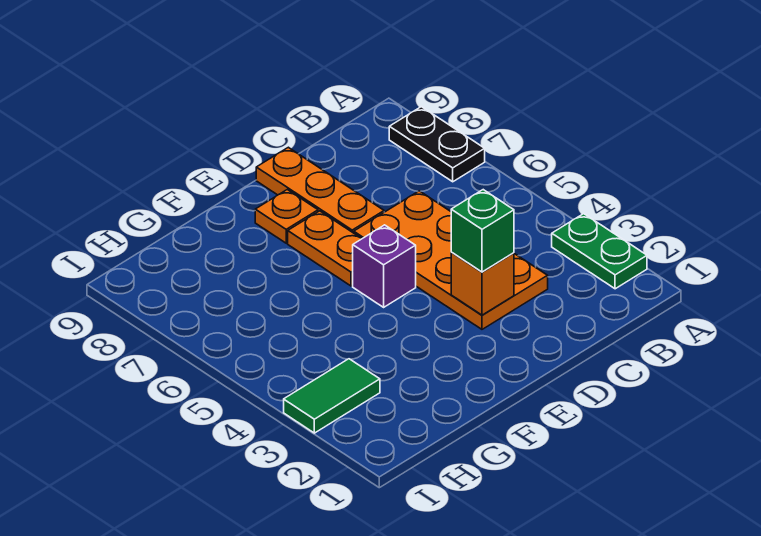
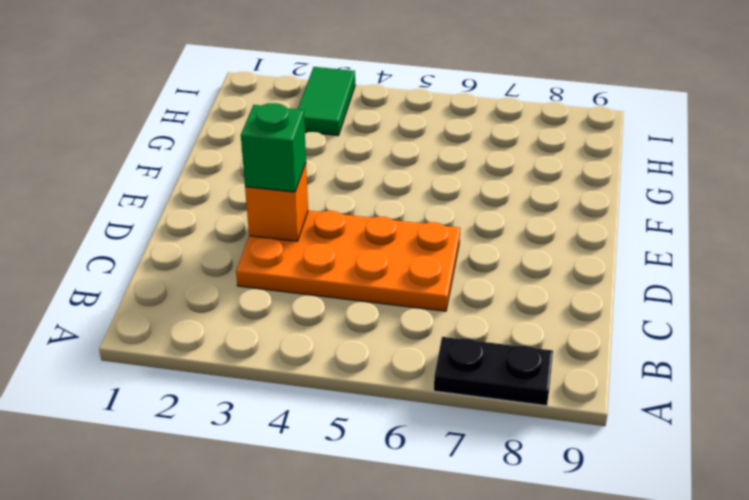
none -> green plate A2:A3 level 1
none -> orange plate D7:D9 level 1

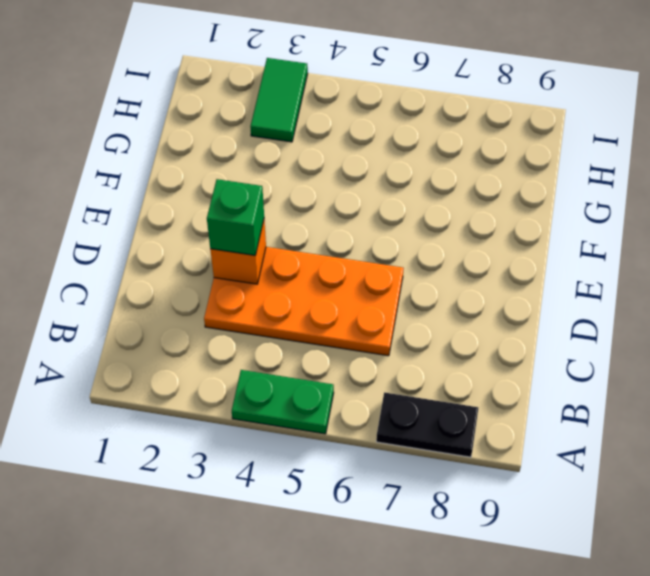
green plate A4:A5 level 1 -> green plate A2:A3 level 1
none -> orange plate D7:D9 level 1
none -> purple brick E5 level 1

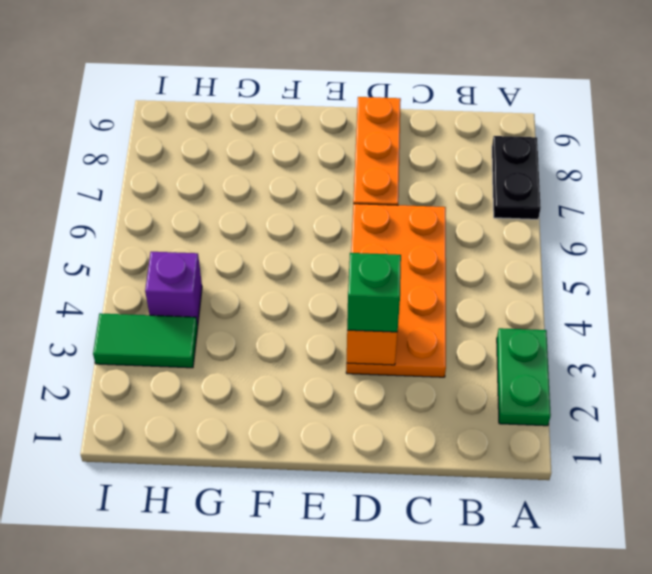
purple brick H4 level 1 -> purple brick E5 level 1
none -> orange plate E6:E7 level 1
none -> orange plate E8 level 1

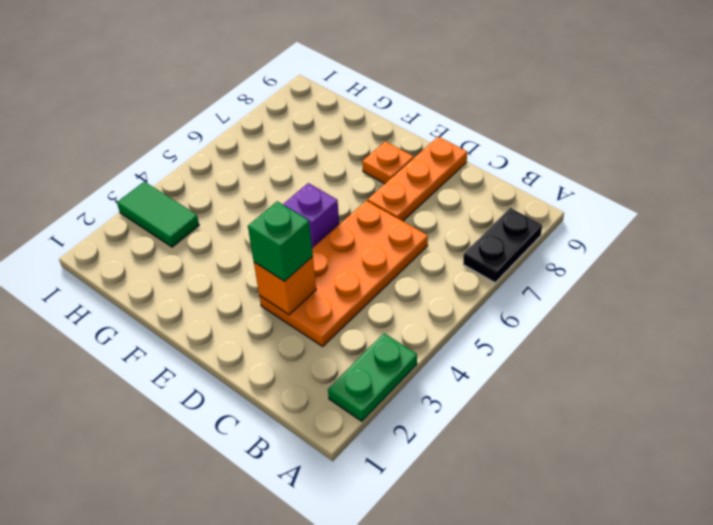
none -> orange plate E6:E7 level 1

